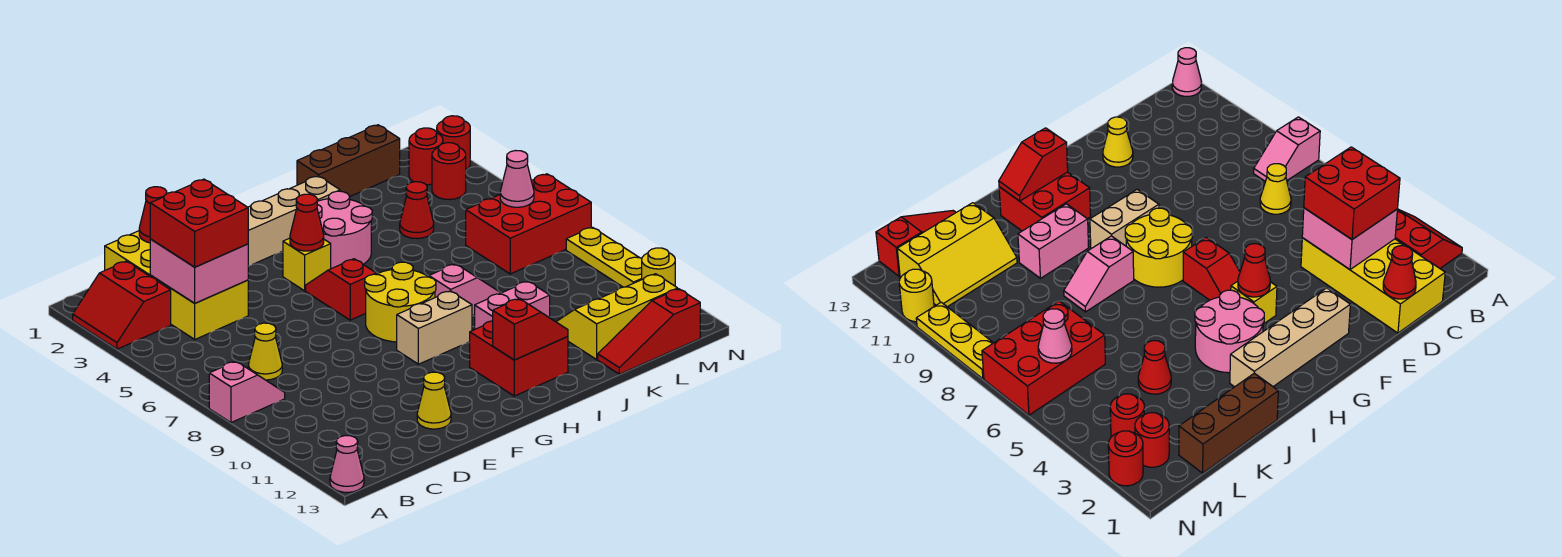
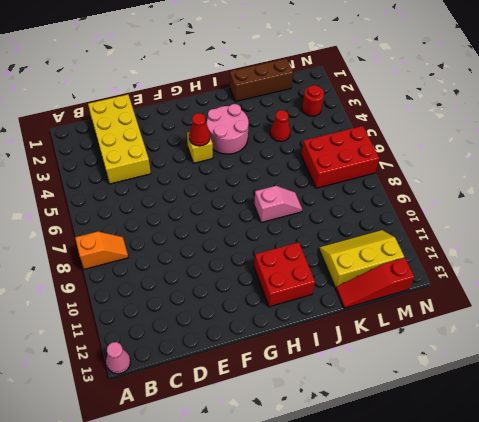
orange slope A8:B8 level 1 top A -> pink slope A8:B8 level 1 top A
none -> red slope A2:B3 level 1 top B
none -> yellow cone C7 level 1
none -> yellow cone E12 level 1
none -> tan brick F2:I2 level 1

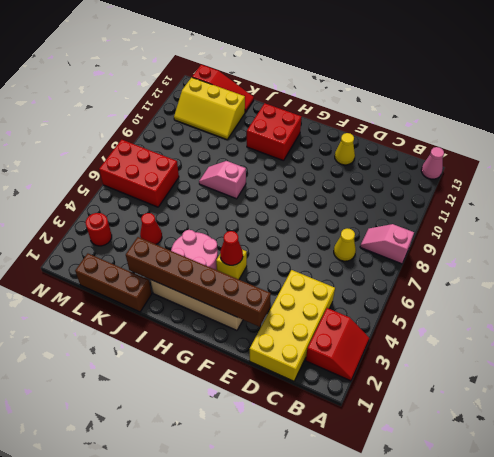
brown brick E2:J2 level 2 -> none
none -> red slope G5:G6 level 1 top 6
none -> yellow round brick G7:H8 level 1
none -> tan brick G9:H9 level 1
none -> pink brick I10:J10 level 1

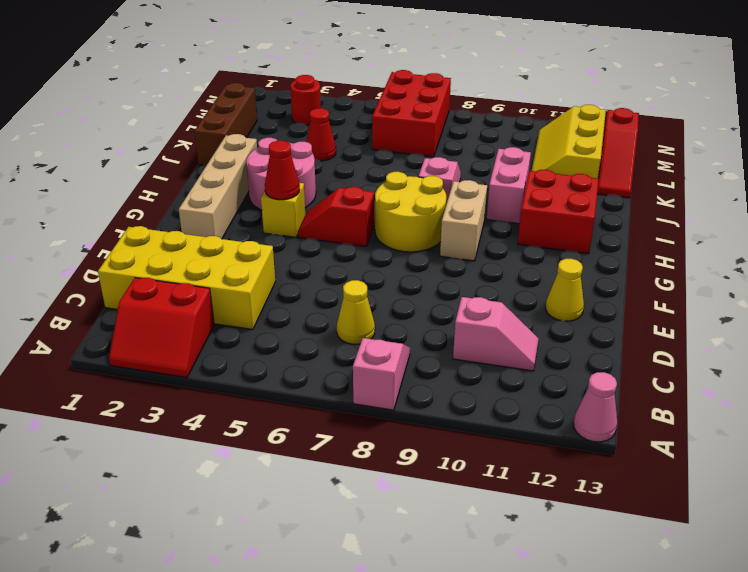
pink slope C10:C11 level 1 top 10 -> none
none -> red round brick M2 level 1
none -> red round brick N2 level 1
none -> yellow plate N8:N10 level 1
none -> yellow round brick N11 level 1

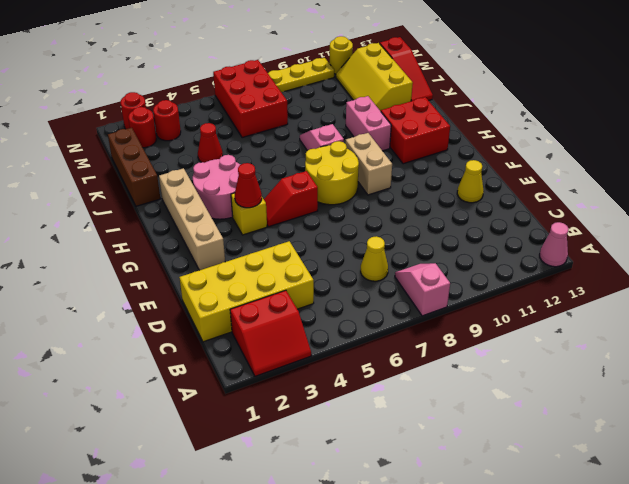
none -> pink brick C3:D4 level 2
none -> red cone D1 level 2
none -> red slope H12:I12 level 2 top H
none -> pink cone M6 level 2

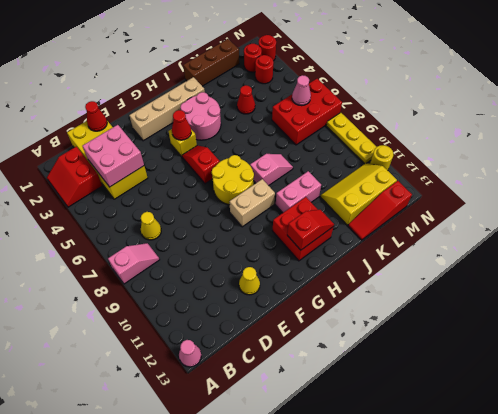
none -> red brick C3:D4 level 3

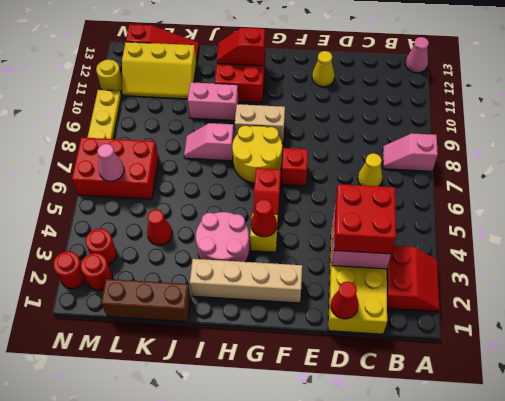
red brick F7 level 1 -> none

